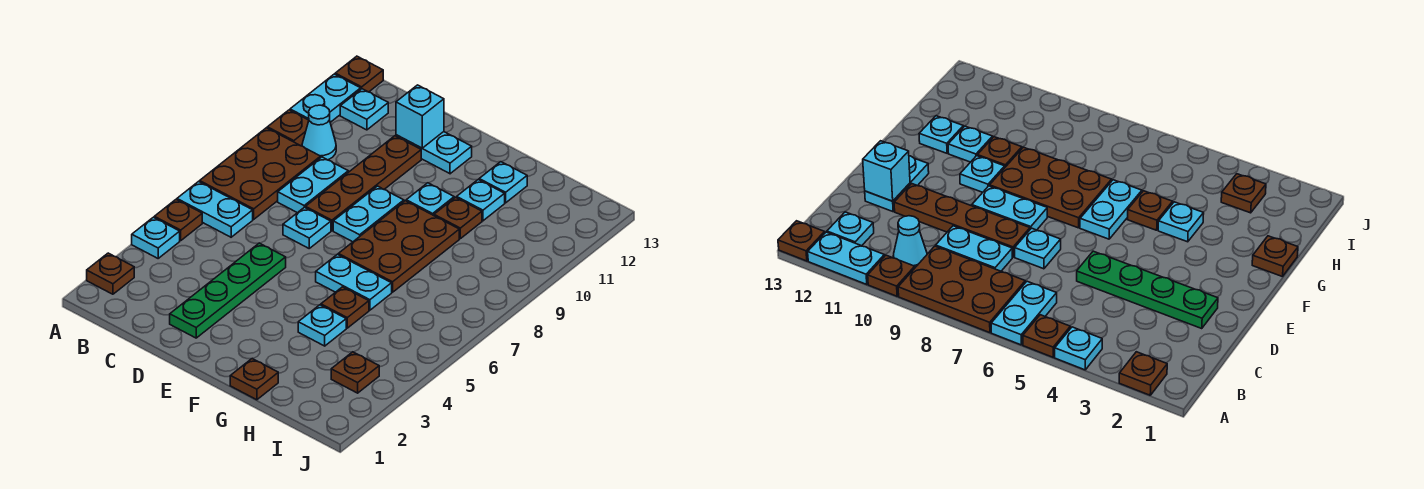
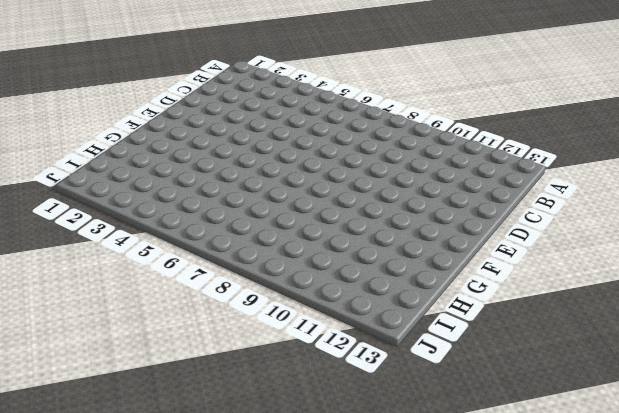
none -> brown plate A2 level 1
none -> cyan plate A4 level 1
none -> brown plate A5 level 1

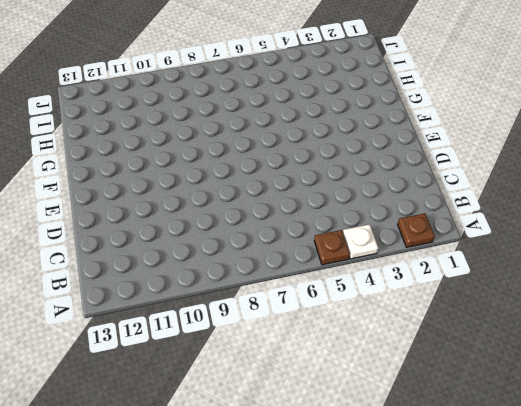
white plate A4 level 1 -> cyan plate A4 level 1
none -> cyan plate A6:B6 level 1
none -> brown plate A7:B9 level 1
none -> brown plate A10 level 1

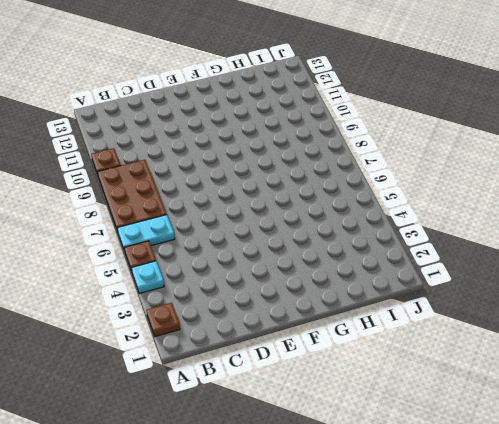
none -> cyan plate A11:A12 level 1
none -> brown plate A13 level 1
none -> cyan cone B10 level 1

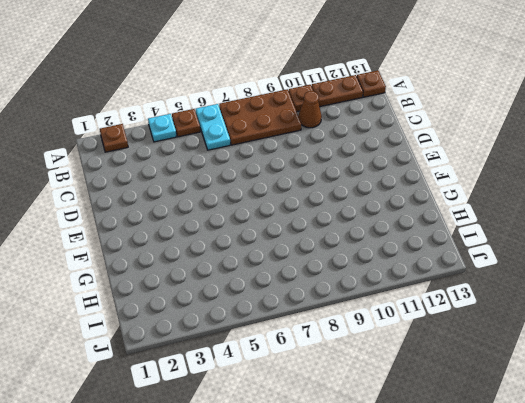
brown plate A11:A12 level 1 -> cyan plate A11:A12 level 1
brown cone B10 level 1 -> cyan cone B10 level 1
none -> cyan plate B12 level 1
none -> cyan plate C8:C9 level 1
none -> green plate D2:D5 level 1

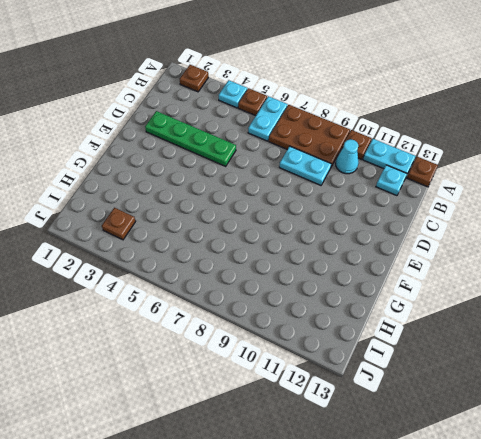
none -> cyan plate D7 level 1
none -> brown plate D8:D11 level 1
none -> cyan plate D12:E12 level 1

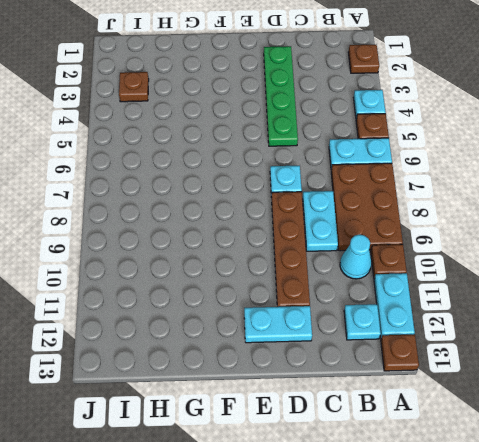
none -> cyan plate E8:E9 level 1
none -> cyan plate F6:G6 level 1
none -> brown plate F7:G9 level 1

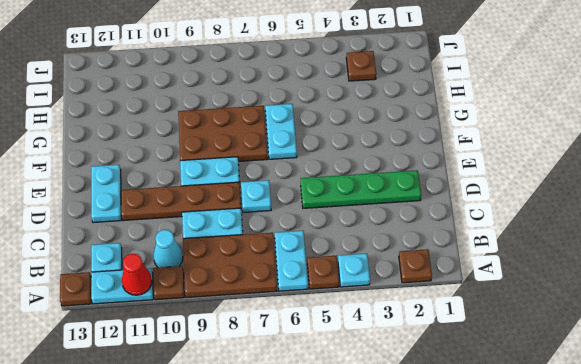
red cone A11 level 2 -> none
none -> cyan plate F10 level 1
none -> brown plate G1 level 1
none -> cyan plate G4 level 1

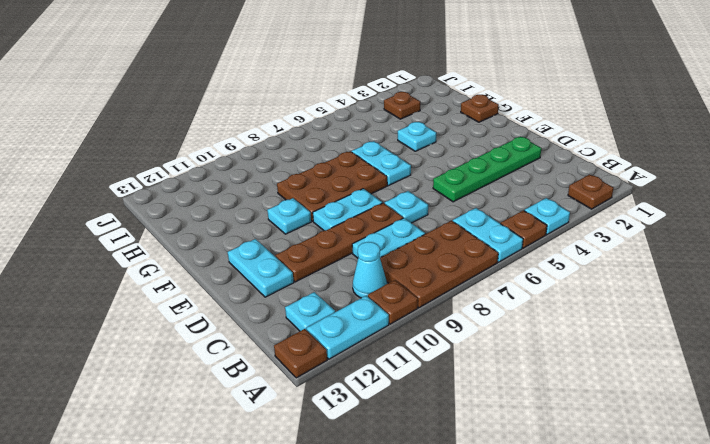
none -> brown plate G5 level 1
none -> brown plate G10 level 1
none -> cyan plate G11 level 1

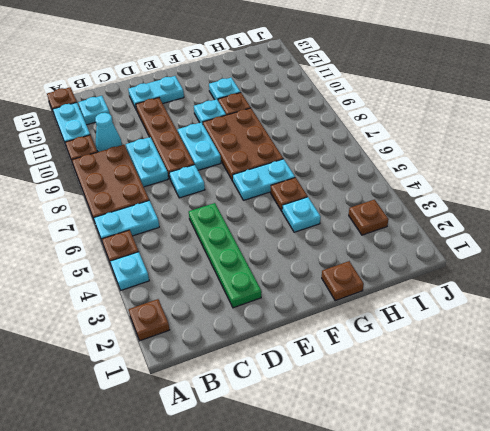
none -> cyan plate G12 level 1
none -> cyan brick D12 level 2

